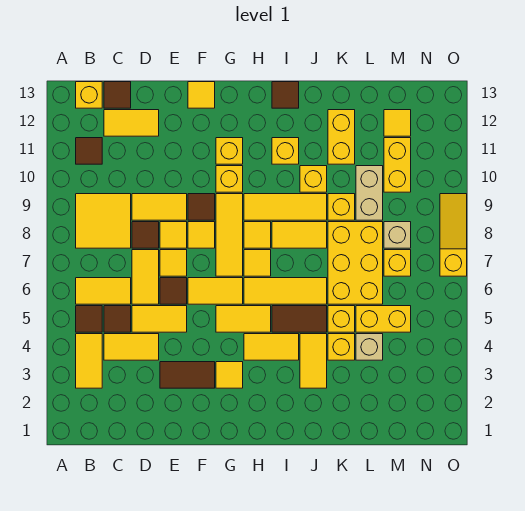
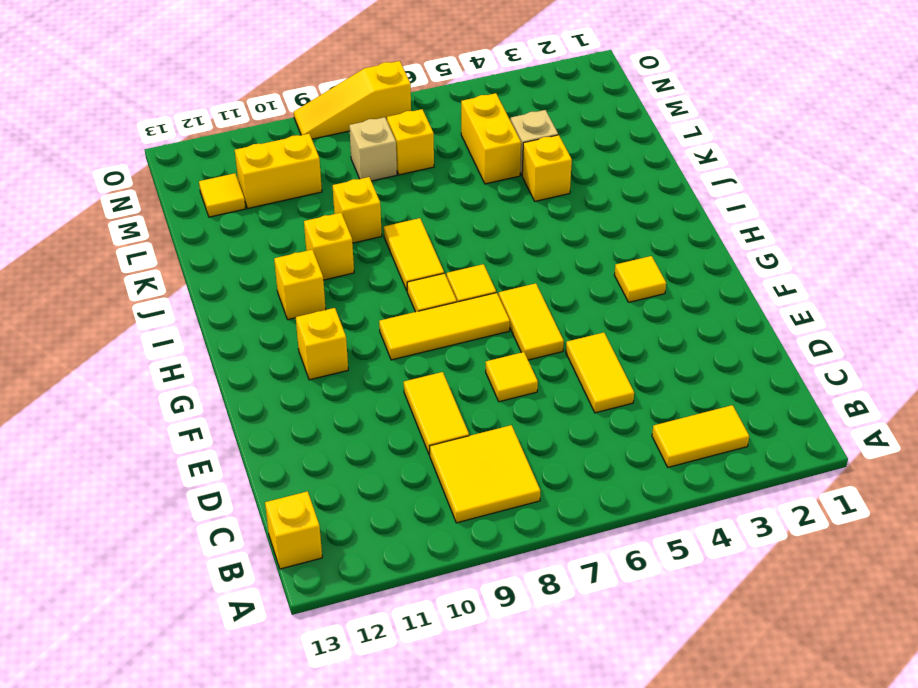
none -> brown tile B5 level 1
none -> yellow tile B6:C6 level 1
none -> brown tile B11 level 1
none -> yellow tile C4:D4 level 1

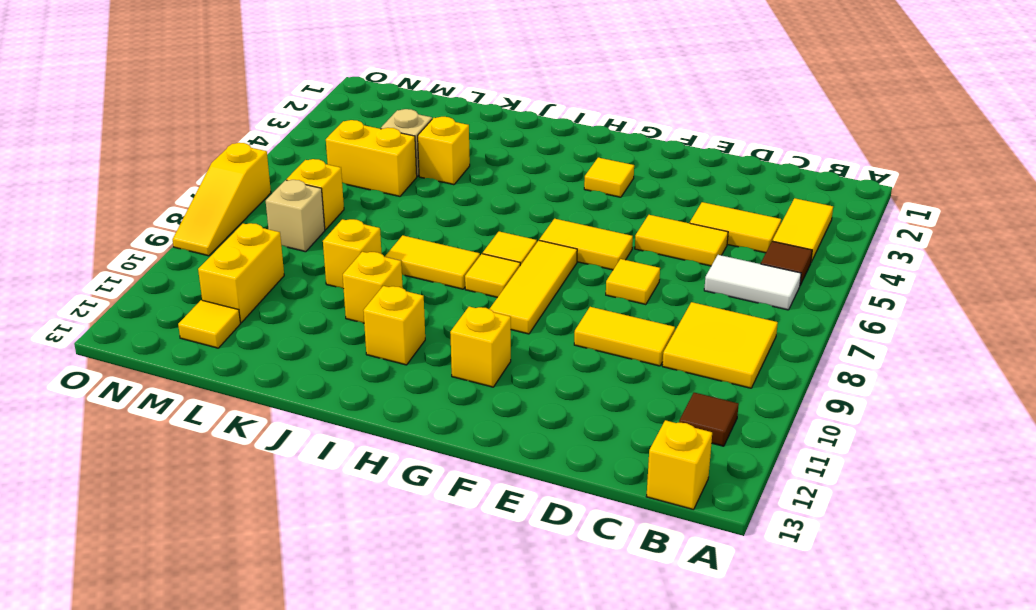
white tile B6:C6 level 1 -> yellow tile B6:C6 level 1
none -> brown tile C5 level 1
none -> yellow tile C12:D12 level 1
none -> brown tile C13 level 1
none -> yellow tile D6:D7 level 1

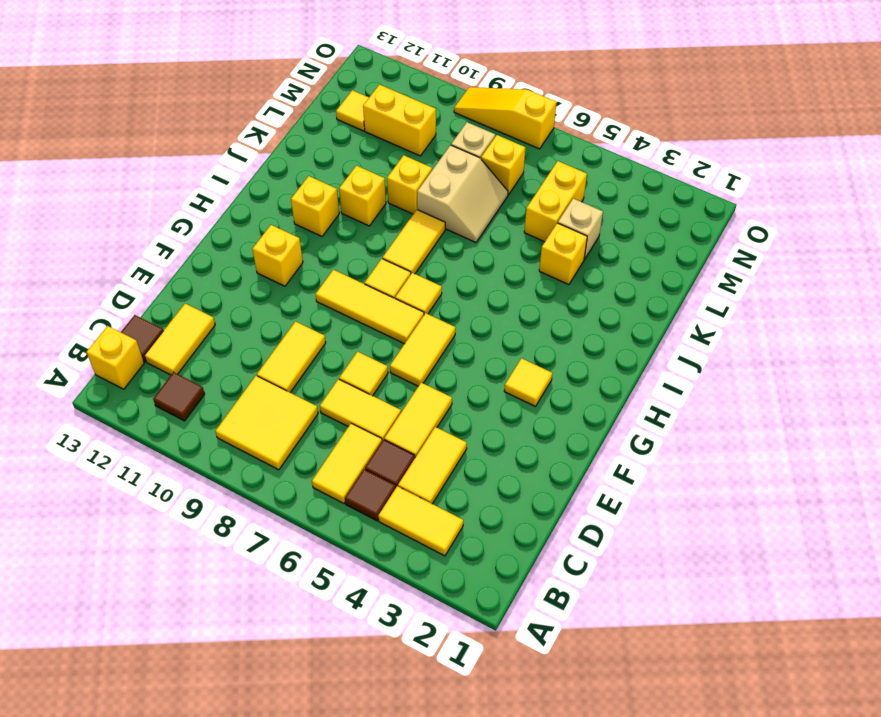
tan slope K7:L8 level 1 top 8 -> yellow brick K6:L8 level 1
none -> brown tile D8 level 1
none -> brown tile E3:F3 level 1
none -> brown tile E6 level 1
none -> yellow tile E8 level 1

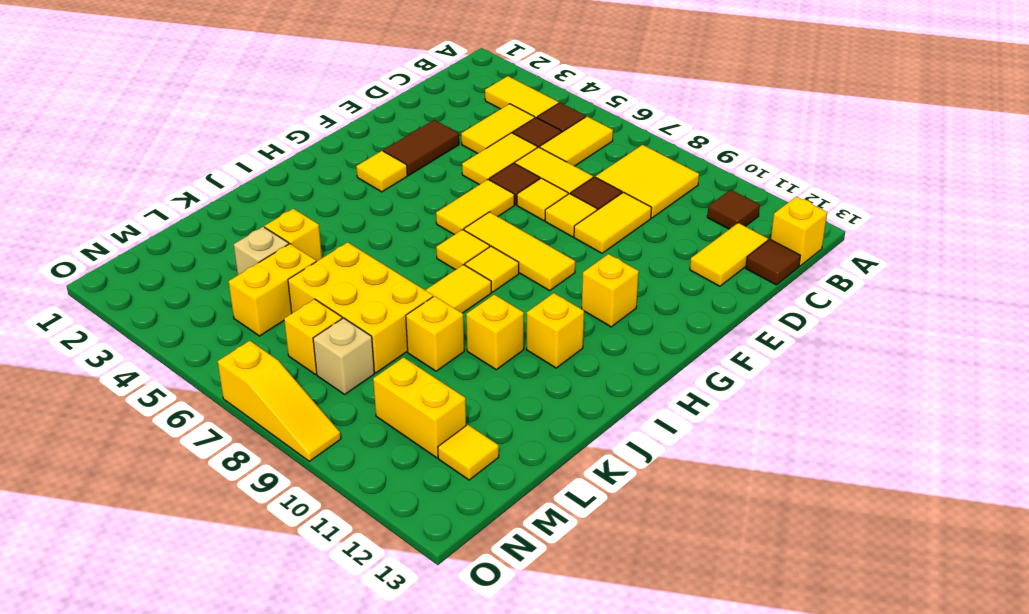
none -> yellow tile F8 level 1
none -> brown tile F9 level 1
none -> yellow tile F13 level 1
none -> yellow tile G5:H5 level 1

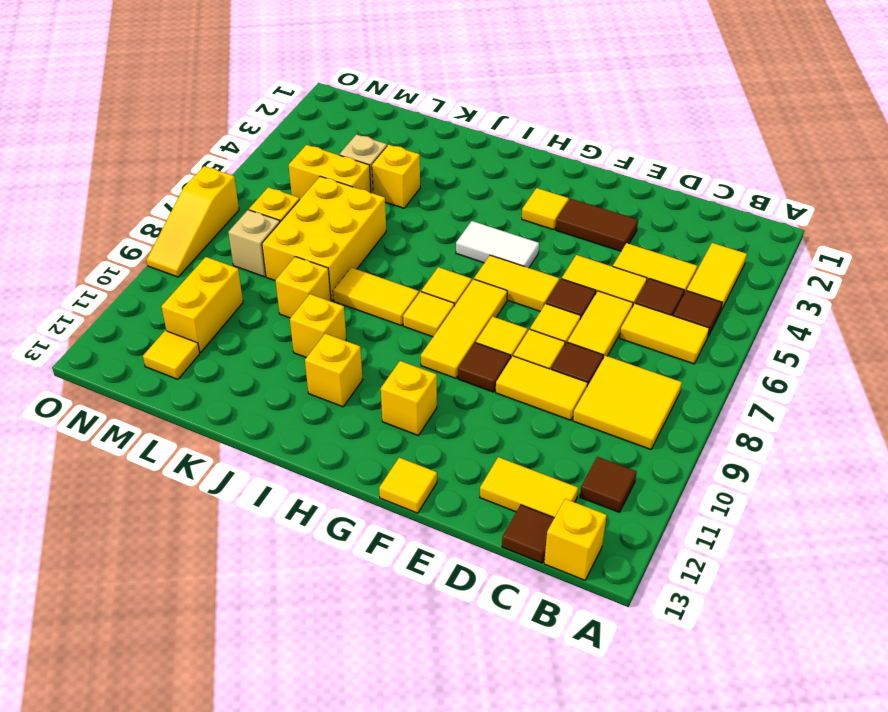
white tile G5:H5 level 1 -> yellow tile G5:H5 level 1
none -> yellow brick G10 level 1
none -> yellow tile H4:I4 level 1
none -> yellow tile H6:J6 level 1
none -> yellow tile H9:J9 level 1

